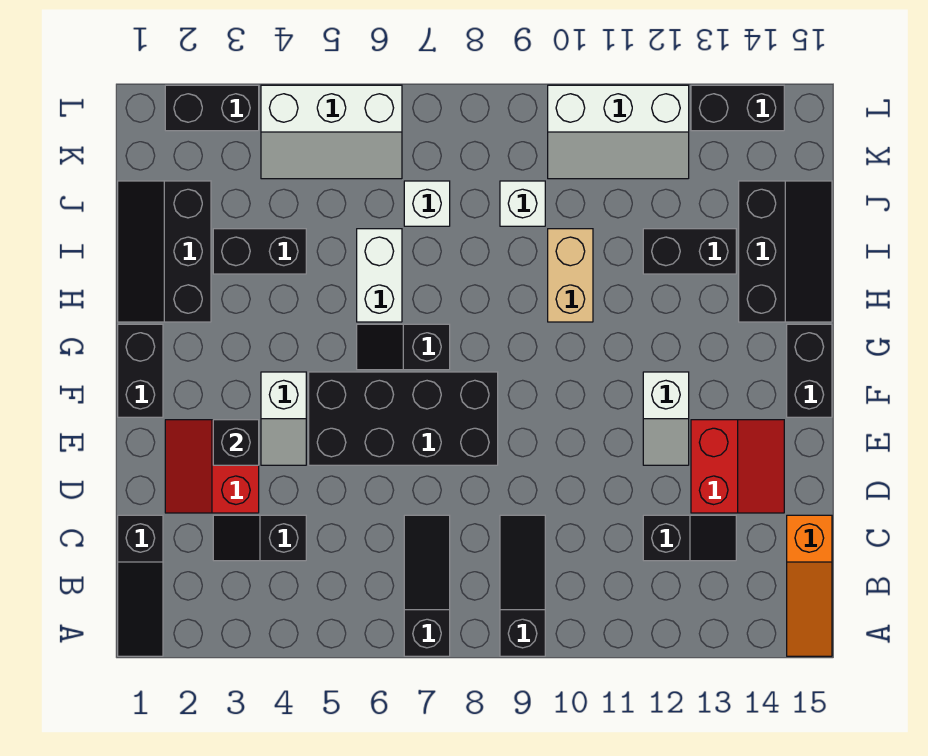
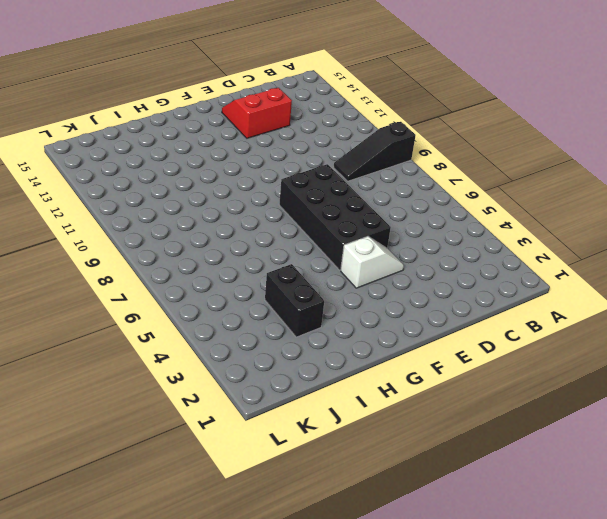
none -> black slope A1:C1 level 1 top C
none -> black slope A7:C7 level 1 top A
none -> orange slope A15:C15 level 1 top C

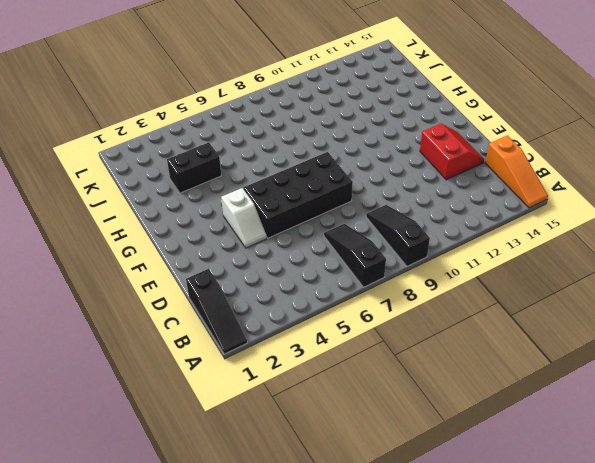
none -> black slope C3:C4 level 1 top 4
none -> black slope C12:C13 level 1 top 12
none -> red slope D2:E3 level 1 top 3

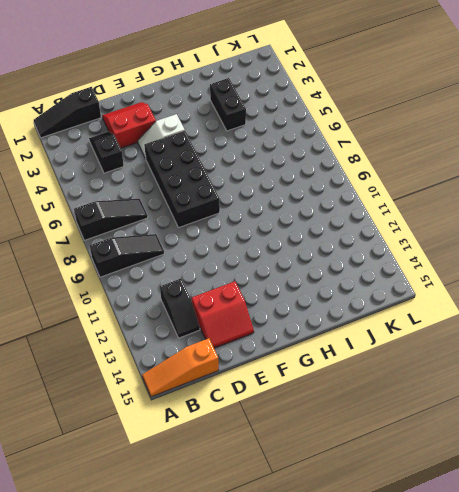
none -> white slope E12:F12 level 1 top F
none -> black brick F1:G1 level 1
none -> black brick F15:G15 level 1

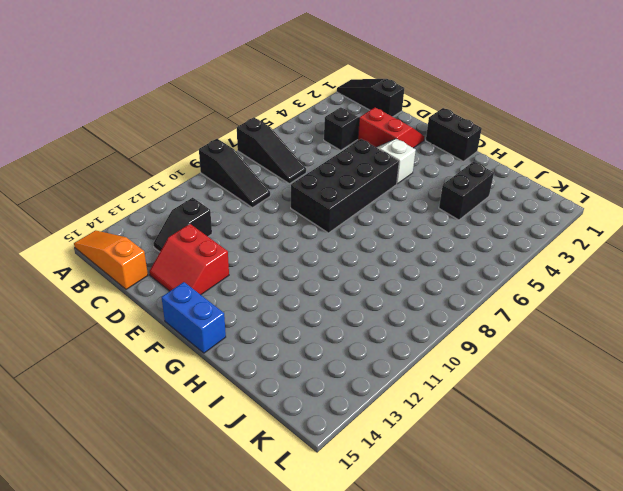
blue brick F15:G15 level 1 -> black brick F15:G15 level 1
none -> white slope E12:F12 level 1 top F
none -> black slope G6:G7 level 1 top 7
none -> black slope H1:J2 level 1 top 2

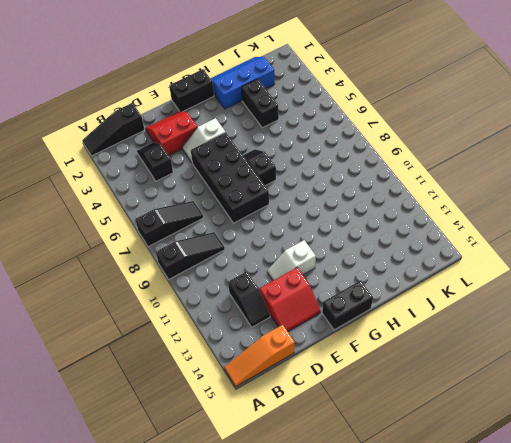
blue slope H1:J2 level 1 top 2 -> black slope H1:J2 level 1 top 2
none -> white brick H6:I6 level 1
none -> tan brick H10:I10 level 1
none -> black slope H14:J15 level 1 top 14

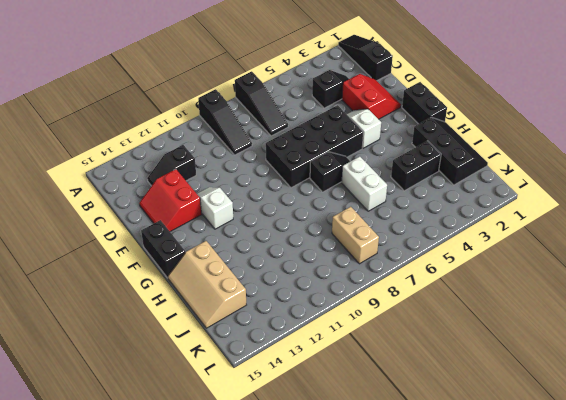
tan slope H14:J15 level 1 top 14 -> black slope H14:J15 level 1 top 14
tan brick J8:K8 level 1 -> tan brick H10:I10 level 1
none -> orange slope A15:C15 level 1 top C
none -> black brick I12:I13 level 1
none -> white brick J7 level 1

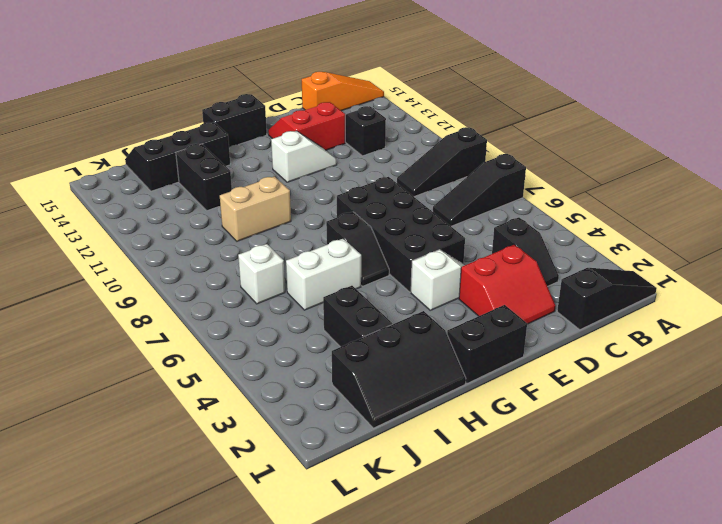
none -> white brick J9 level 1
none -> white slope K4:L6 level 1 top L
none -> white slope K10:L12 level 1 top L

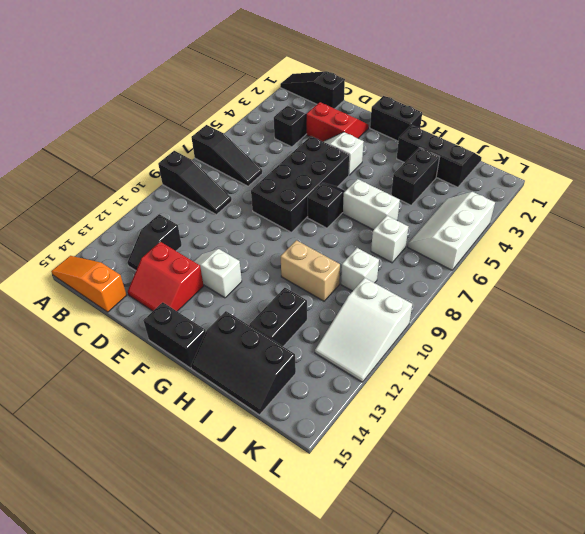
white slope K10:L12 level 1 top 10 -> white slope K10:L12 level 1 top L
none -> black brick L2:L3 level 1
none -> black brick L13:L14 level 1
none -> black brick E3 level 2

